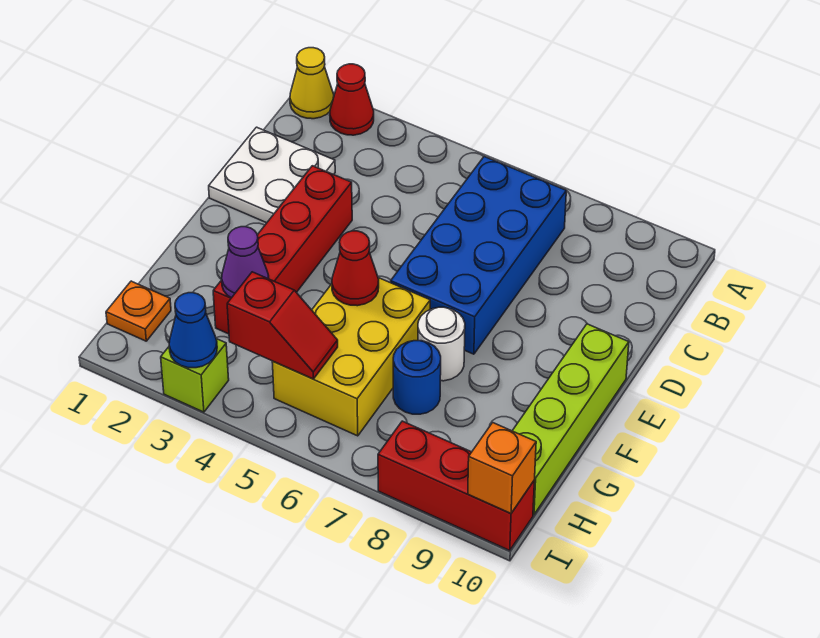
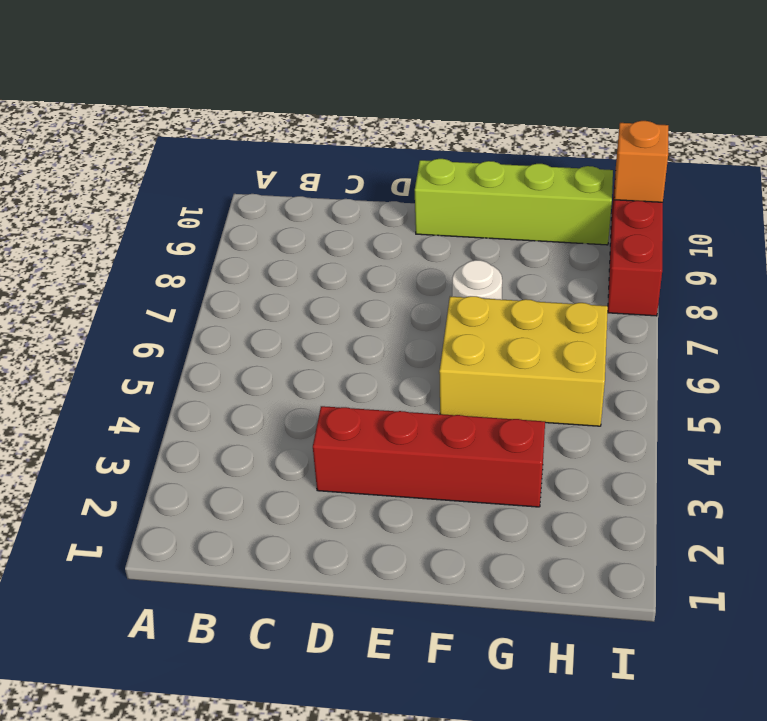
none -> yellow cone A1 level 1
none -> red cone A2 level 1
none -> blue brick B6:E7 level 1

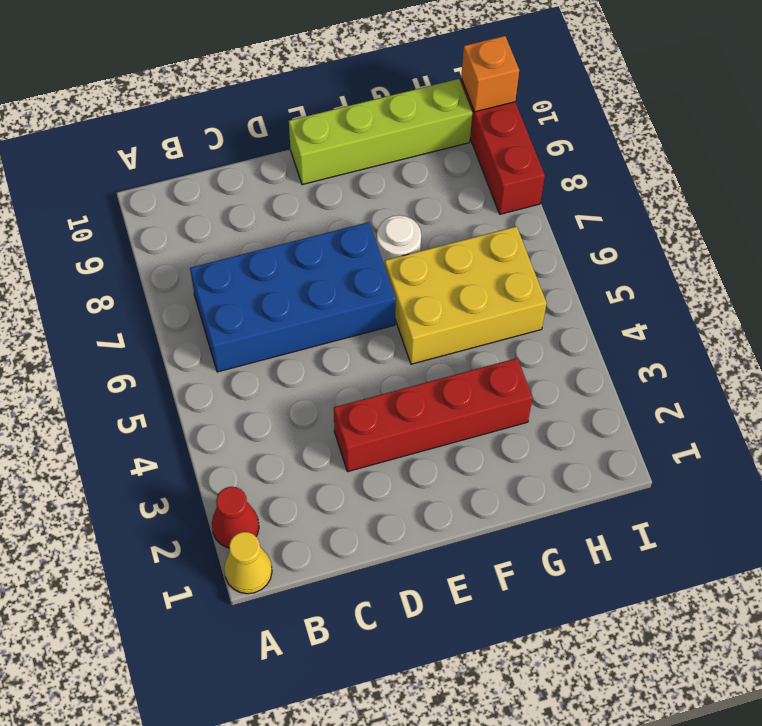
none -> white plate C1:D2 level 1
none -> blue round brick G7 level 1
none -> orange plate H1 level 1

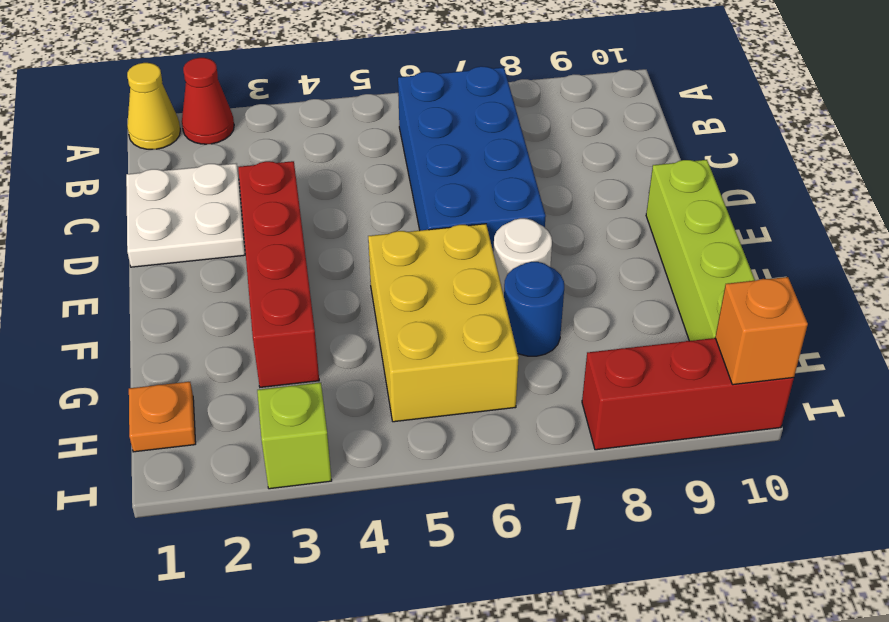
none -> red cone F5 level 2
none -> purple cone G3 level 2
none -> red slope H4:H5 level 2 top 4

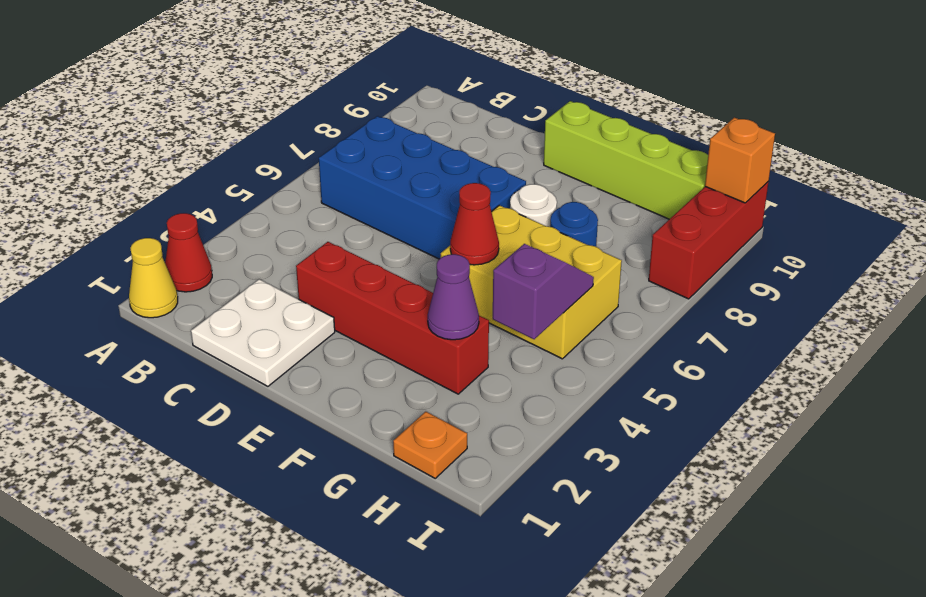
purple slope H4:H5 level 2 top 4 -> red slope H4:H5 level 2 top 4
none -> lime brick I3 level 1
none -> blue cone I3 level 2

